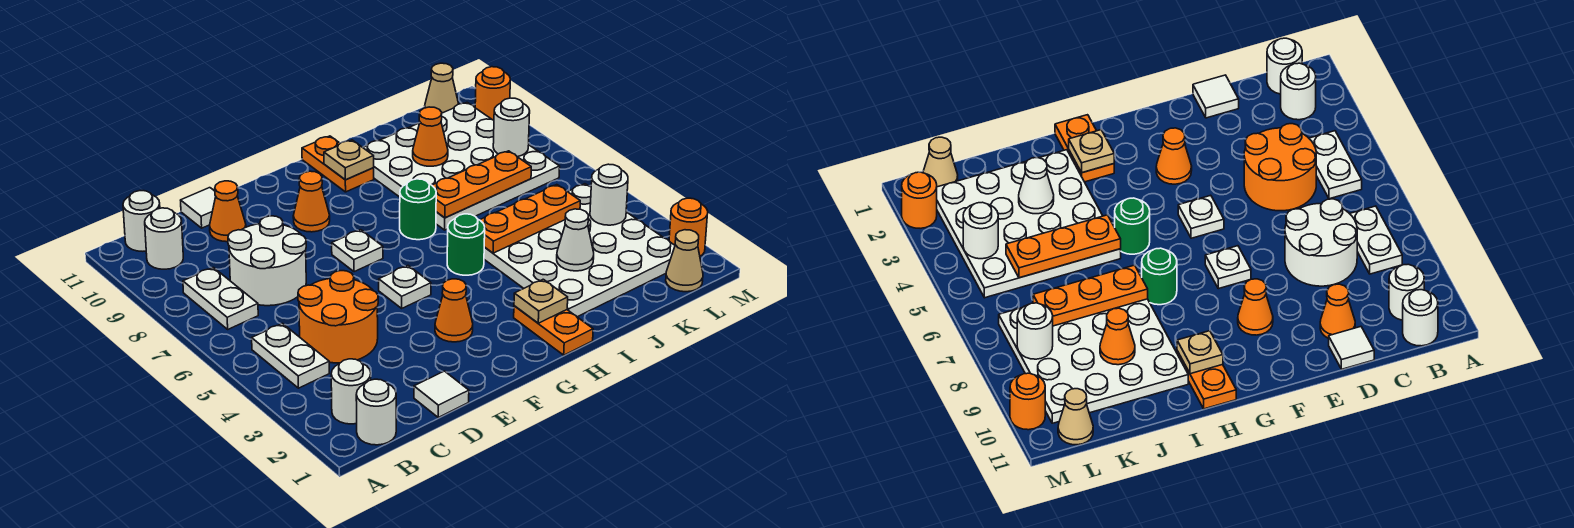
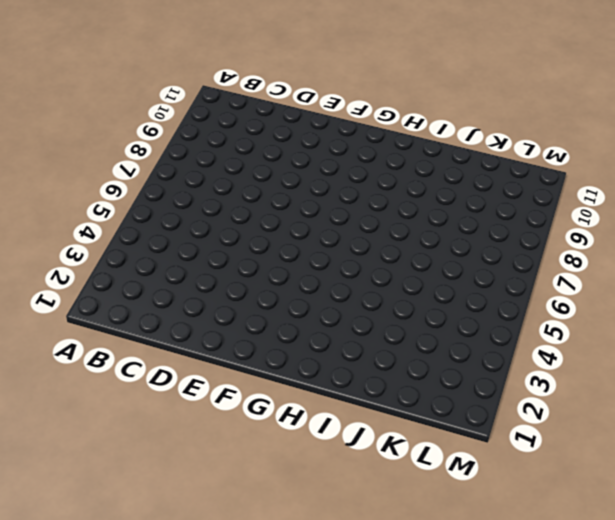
none -> white round brick B1 level 1
none -> white round brick B2 level 1
none -> white plate B4:B5 level 1
none -> white plate B7:B8 level 1

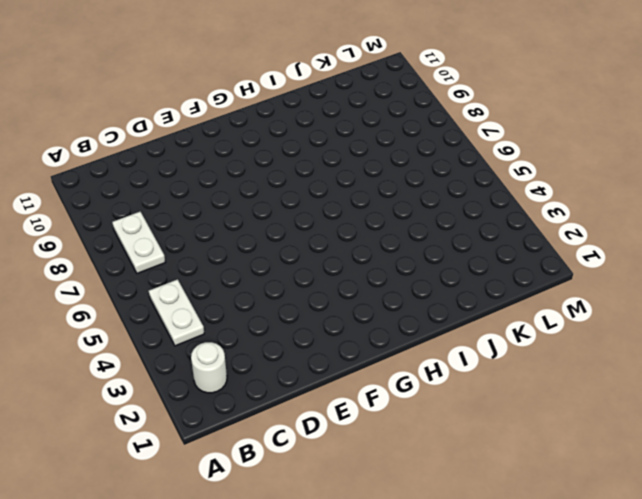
none -> white round brick B1 level 1
none -> white round brick B10 level 1
none -> white round brick B11 level 1
none -> orange round brick C4:D5 level 1

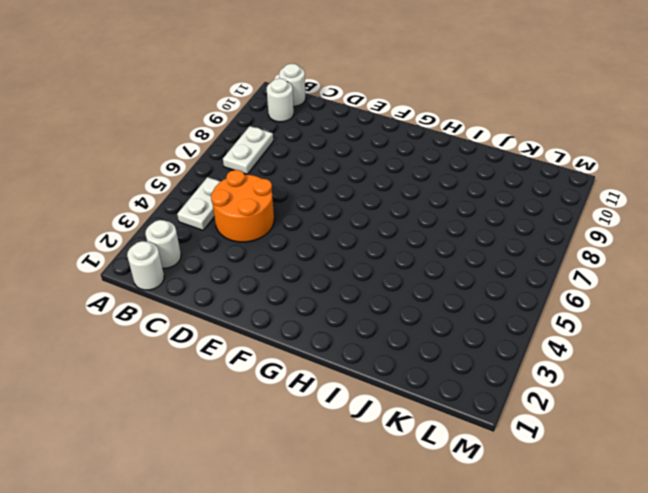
none -> white round brick C7:D8 level 1
none -> white tile D1 level 1
none -> orange cone D10 level 1
none -> white tile D11 level 1

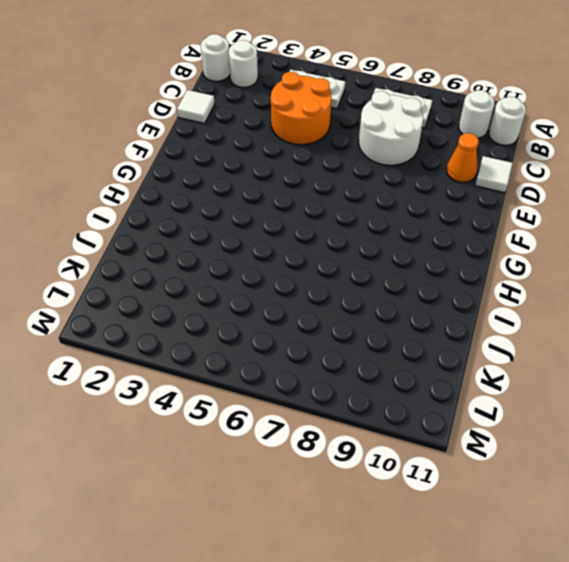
none -> orange cone F3 level 1
none -> white plate F5 level 1
none -> white plate F7 level 1
none -> orange cone F9 level 1

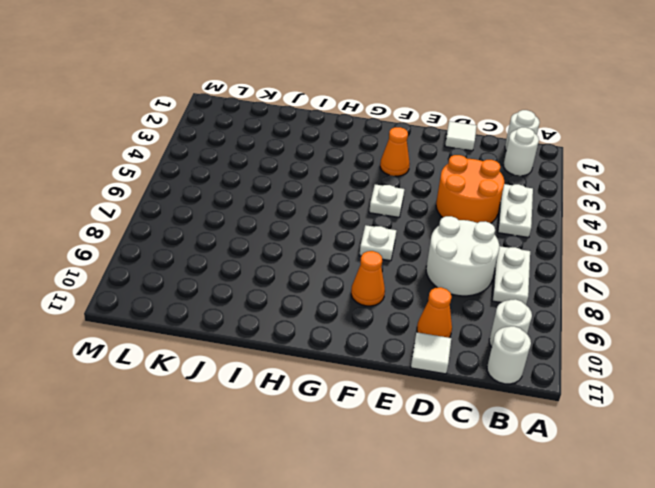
none -> orange plate H1:H2 level 1
none -> green round brick H5 level 1
none -> green round brick H7 level 1
none -> orange plate H10:H11 level 1

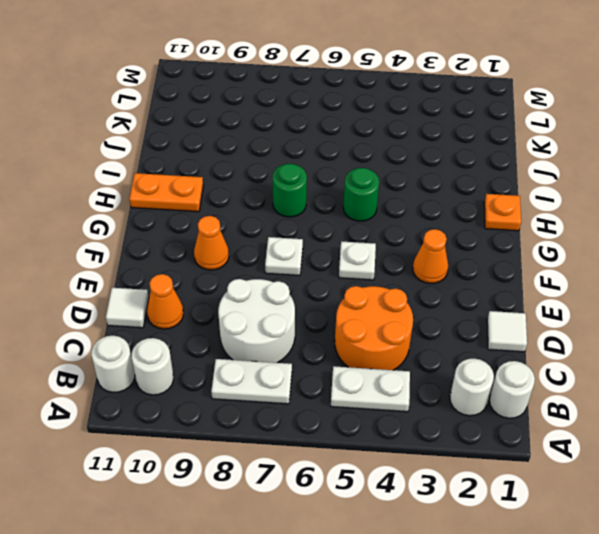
orange plate H1 level 1 -> orange plate H1:H2 level 1
none -> white plate I2:L5 level 1
none -> white plate I7:L10 level 1
none -> tan cone L1 level 1
none -> tan cone L11 level 1

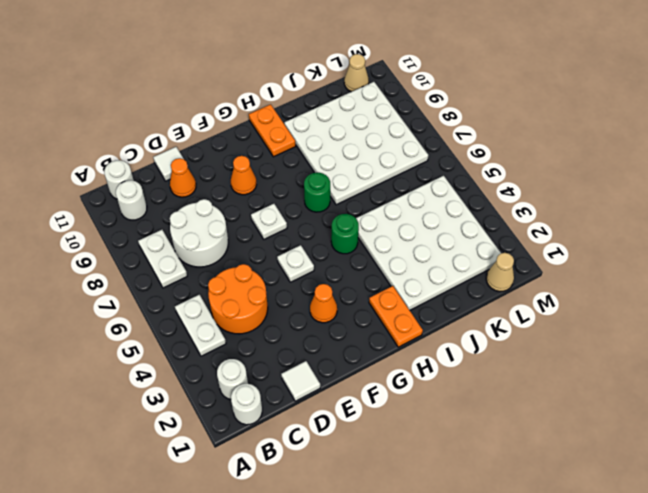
none -> orange round brick M2 level 1
none -> orange round brick M10 level 1
none -> tan plate H2 level 2
none -> tan plate H10 level 2

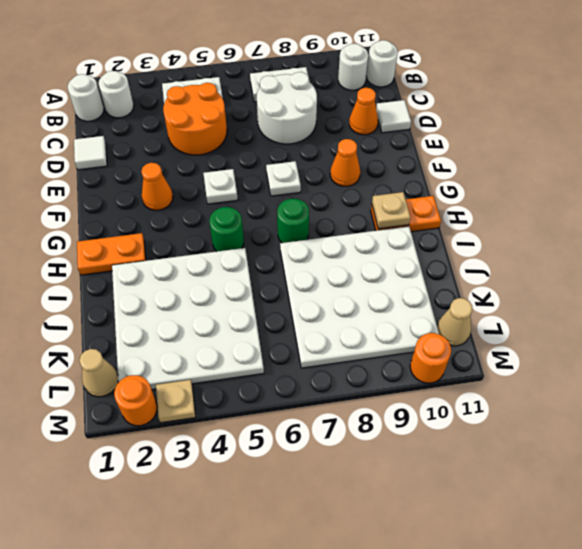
tan plate M3 level 1 -> tan plate H2 level 2
none -> orange plate I5:K5 level 2
none -> orange plate I7:K7 level 2
none -> white cone J3 level 2
none -> orange cone J9 level 2

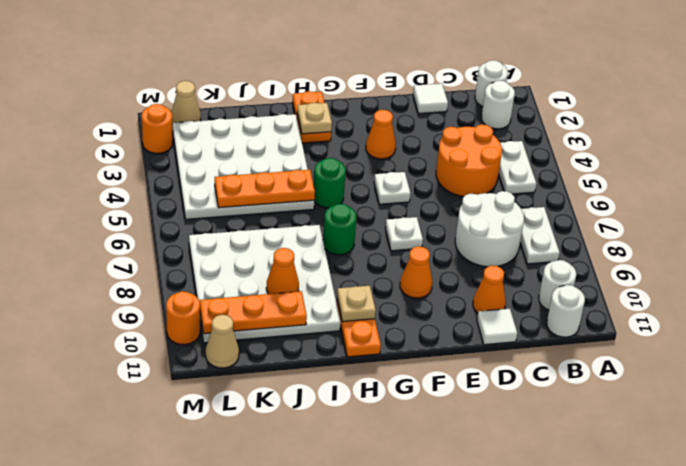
orange plate J10:L10 level 2 -> orange plate I7:K7 level 2
none -> white cone J3 level 2
none -> white round brick L4 level 2
none -> white round brick L8 level 2

